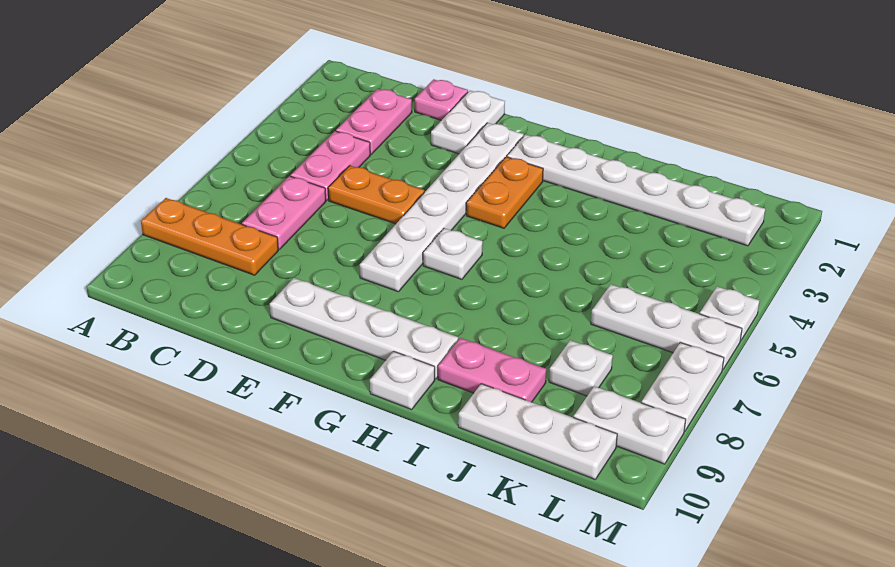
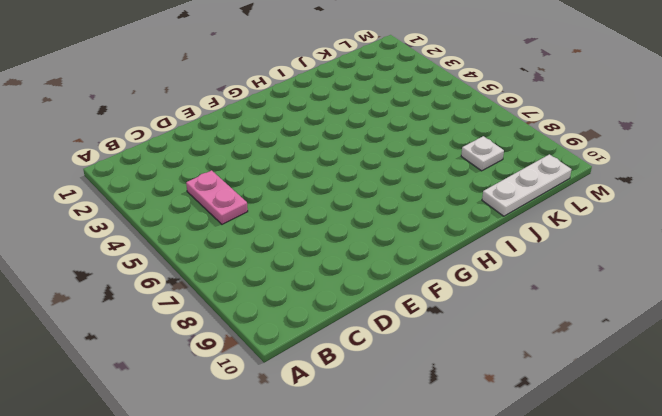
none -> orange plate A8:C8 level 1
none -> pink plate C2:C3 level 1
none -> pink plate C6:C7 level 1

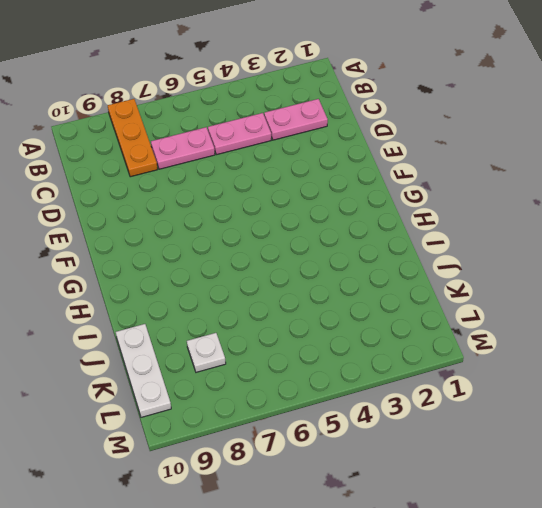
none -> pink plate D1 level 1
none -> orange plate D5:E5 level 1
none -> white plate E1:E2 level 1

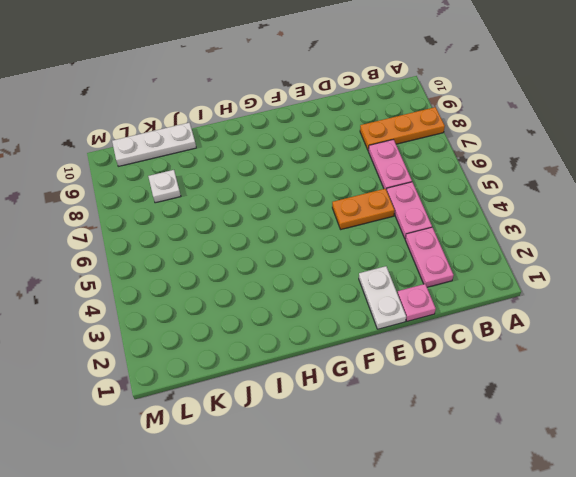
none -> white plate E9:H9 level 1
none -> white plate F2:F7 level 1
none -> white plate G2:L2 level 1

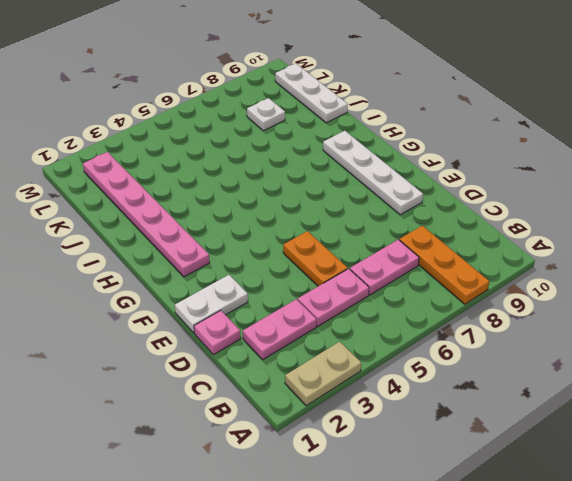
tan plate A2:A3 level 1 -> none
pink plate G2:L2 level 1 -> white plate G2:L2 level 1
none -> white plate F2:F7 level 1
none -> orange plate G3:G4 level 1
none -> white plate G6 level 1

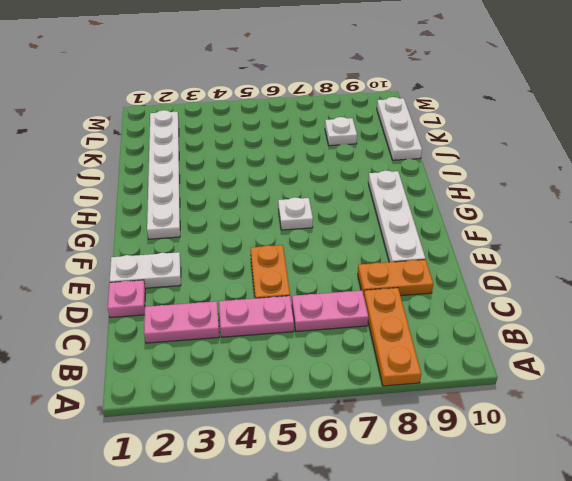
orange plate D8:D9 level 1 -> orange plate G3:G4 level 1
none -> white plate F2:F7 level 1
none -> white plate H10 level 1
none -> pink plate I9:J9 level 1

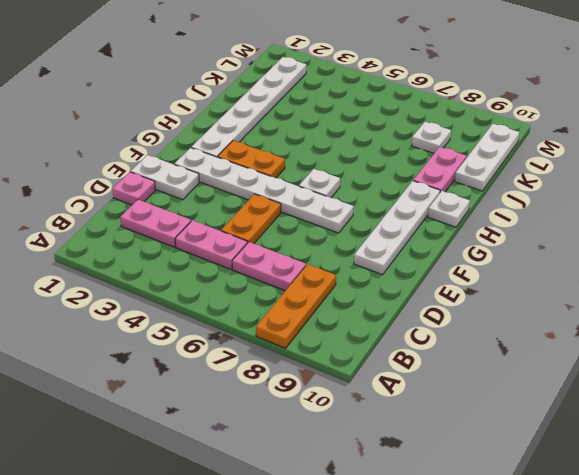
none -> white plate K6:M6 level 1
none -> white plate L9:M9 level 1
none -> white plate M5 level 1

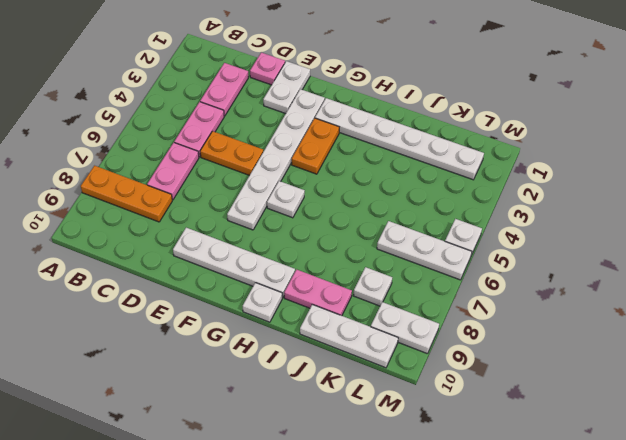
none -> white plate M7:M8 level 1

